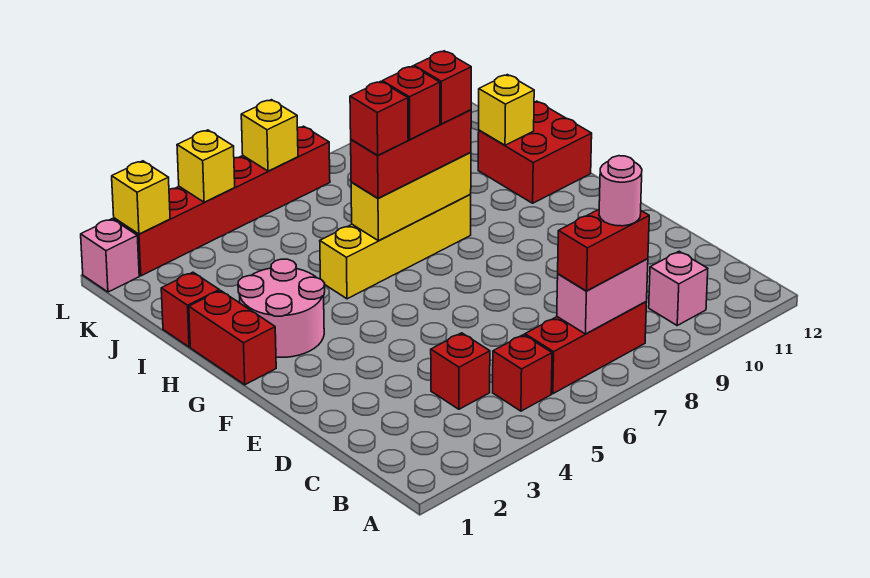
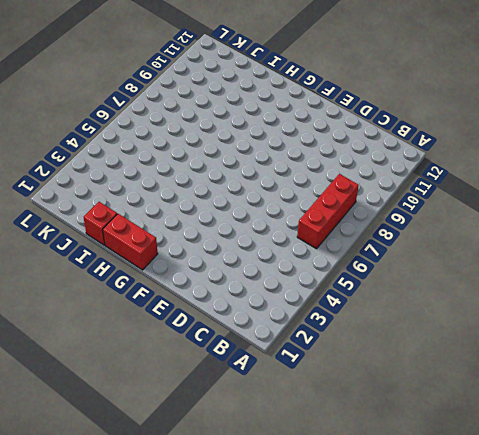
none -> red brick B5 level 1
none -> pink brick B10 level 1
none -> red brick C4 level 1

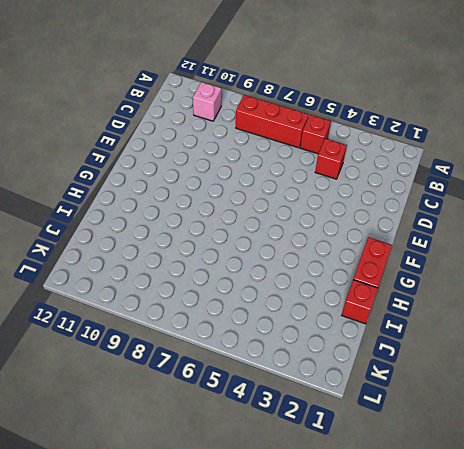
none -> pink round brick G2:H3 level 1
none -> yellow brick H5:H8 level 1
none -> red brick H11:I12 level 1

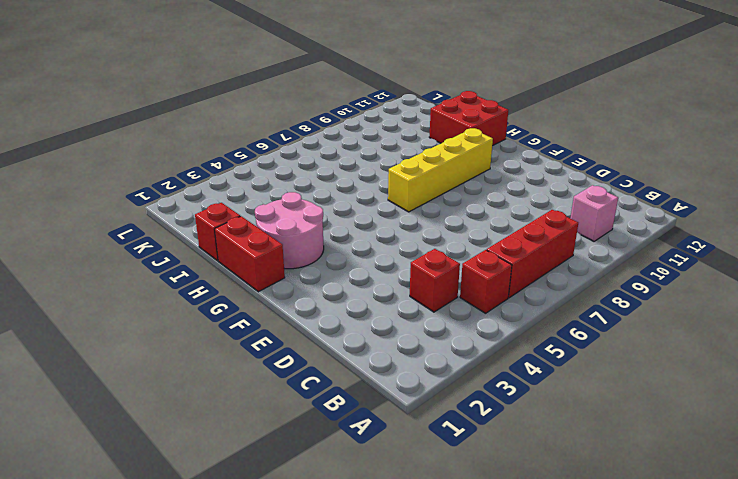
yellow brick G7:G10 level 1 -> yellow brick H5:H8 level 1
none -> pink brick L1 level 1
none -> red brick L2:L7 level 1
none -> pink brick B7:B8 level 2

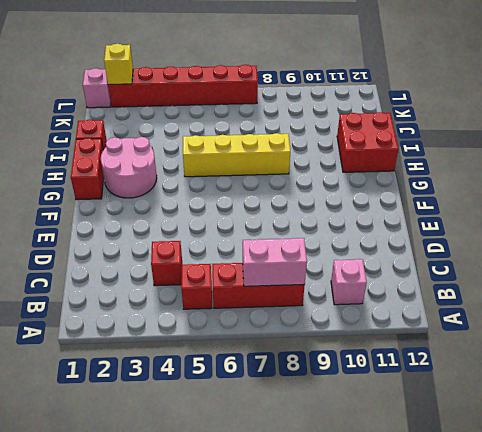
none -> yellow brick H6:H8 level 2
none -> yellow brick I11 level 2
none -> yellow brick L4 level 2

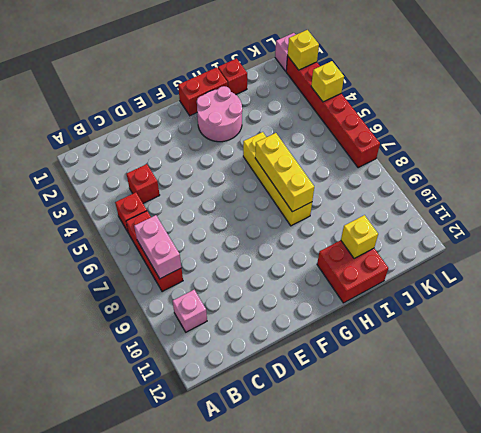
none -> yellow brick L6 level 2
none -> red brick B7:B8 level 3
none -> red brick H6:H8 level 3

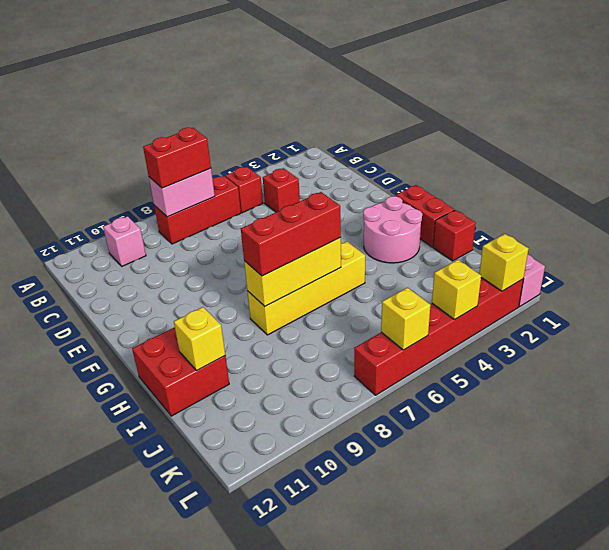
none -> pink round brick B8 level 4
none -> red brick H6 level 4
none -> red brick H7 level 4

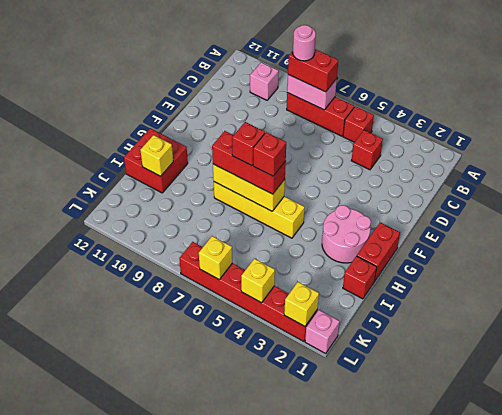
none -> red brick H8 level 4

